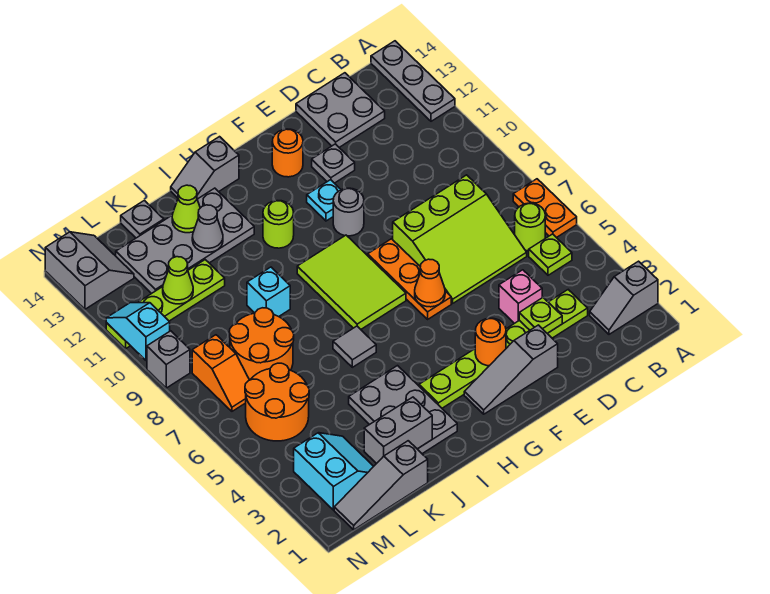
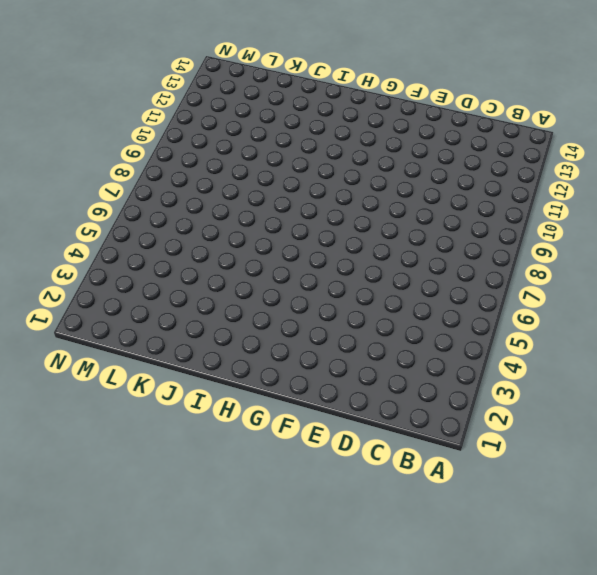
none -> grey slope A2:B2 level 1 top A
none -> orange plate A6:A7 level 1
none -> grey plate A12:A14 level 1
none -> lime plate B5 level 1

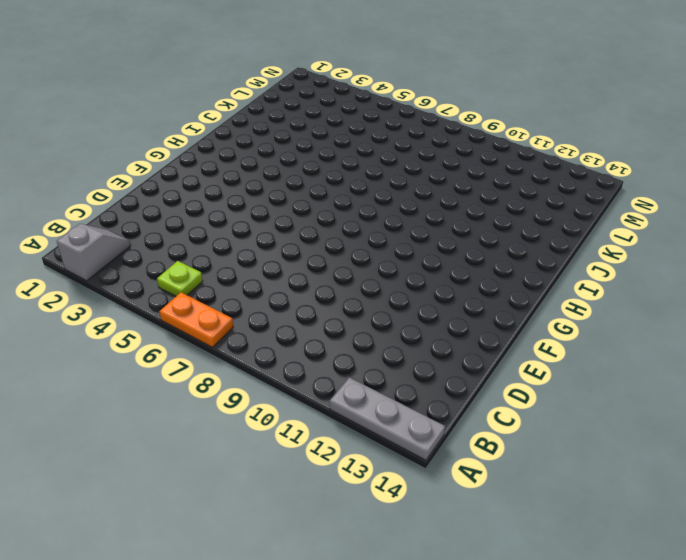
none -> lime round brick B6 level 1
none -> lime plate C3:H3 level 1
none -> lime slope C6:E8 level 1 top 8
none -> grey plate C13:D14 level 1

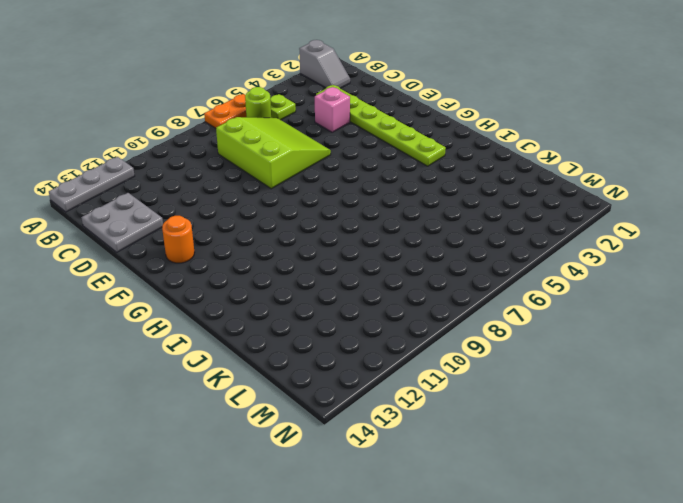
none -> grey slope E2:G2 level 1 top E
none -> grey plate E12 level 1
none -> orange plate F6:F8 level 1
none -> grey round brick F10 level 1

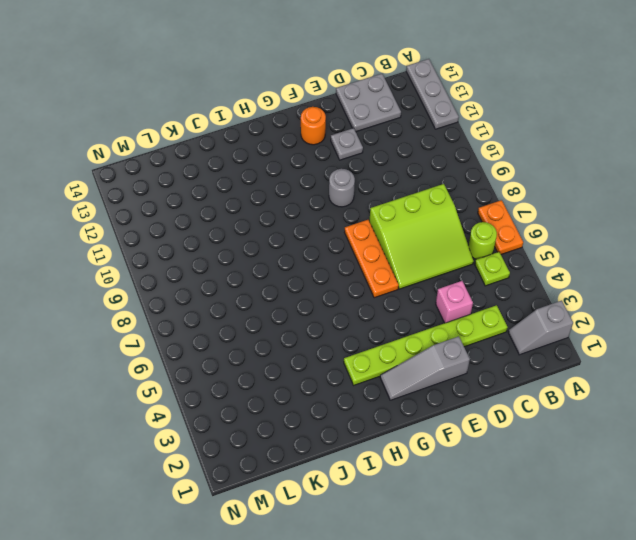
none -> cyan plate F11 level 1
none -> lime tile G7:H9 level 1
none -> lime round brick H11 level 1
none -> grey slope H14:I14 level 1 top H

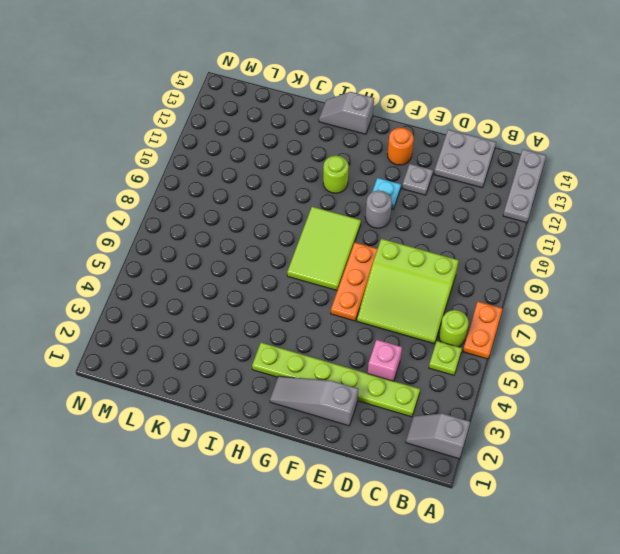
none -> grey plate I2:J4 level 1
none -> grey tile I6 level 1
none -> grey plate I12:L13 level 1
none -> cyan brick J9 level 1

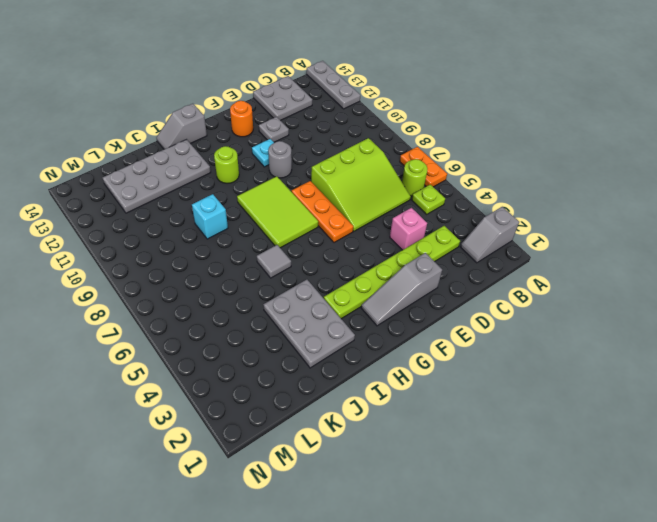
none -> grey slope K1:M1 level 1 top K
none -> orange round brick K7:L8 level 1
none -> lime plate K11:N11 level 1
none -> grey plate K14 level 1

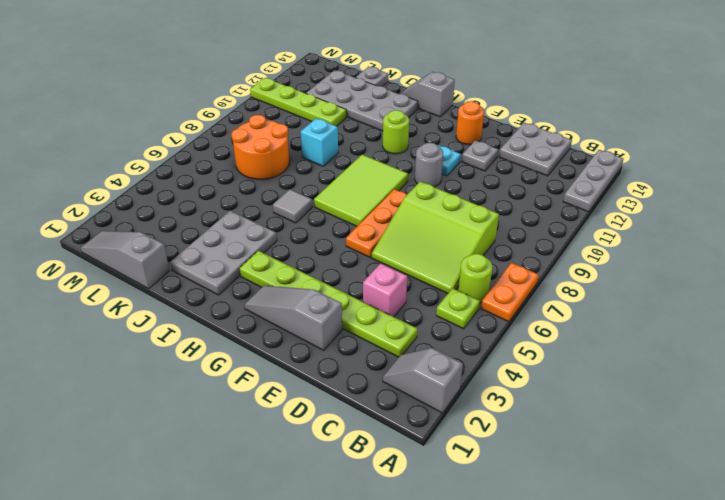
none -> cyan slope L2:M3 level 1 top M
none -> orange round brick L5:M6 level 1
none -> orange slope M7:M8 level 1 top 8
none -> grey slope M13:N14 level 1 top N

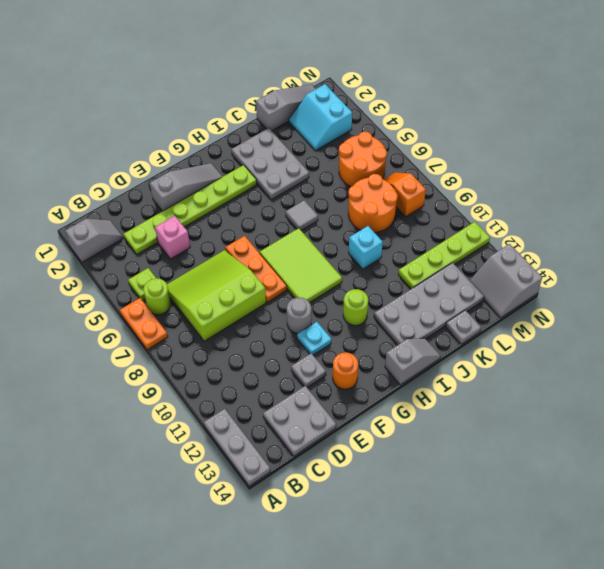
none -> grey brick N9 level 1
none -> lime plate D3 level 2
none -> orange round brick F3 level 2
none -> orange cone F6 level 2

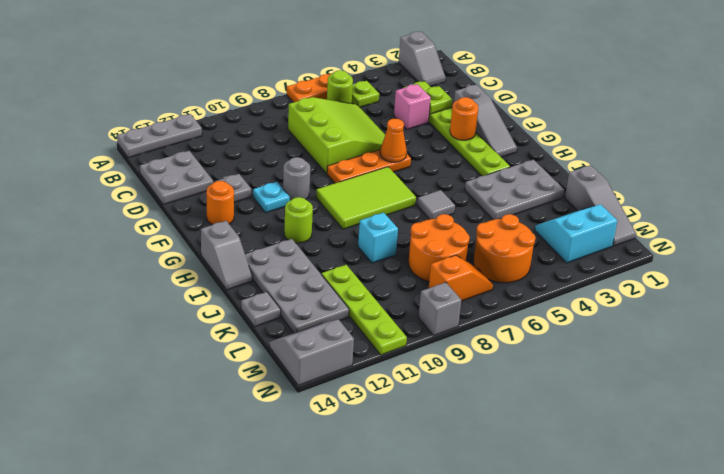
none -> grey brick J2:K2 level 2
none -> grey cone J12 level 2
none -> lime cone J13 level 2
none -> lime cone L11 level 2

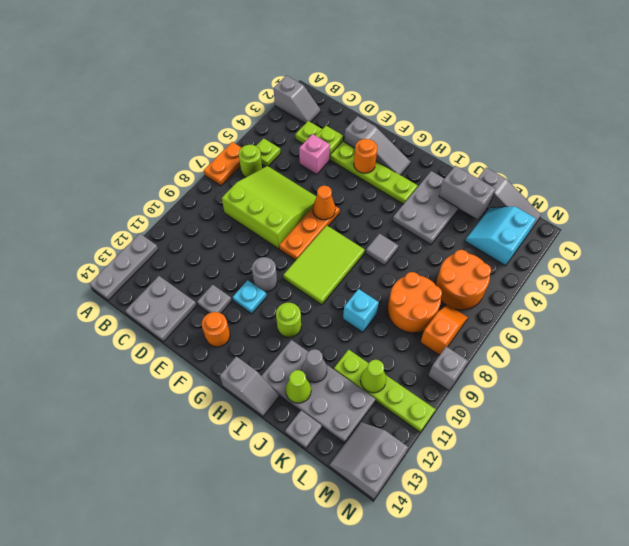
none -> cyan slope N10:N11 level 2 top 10

